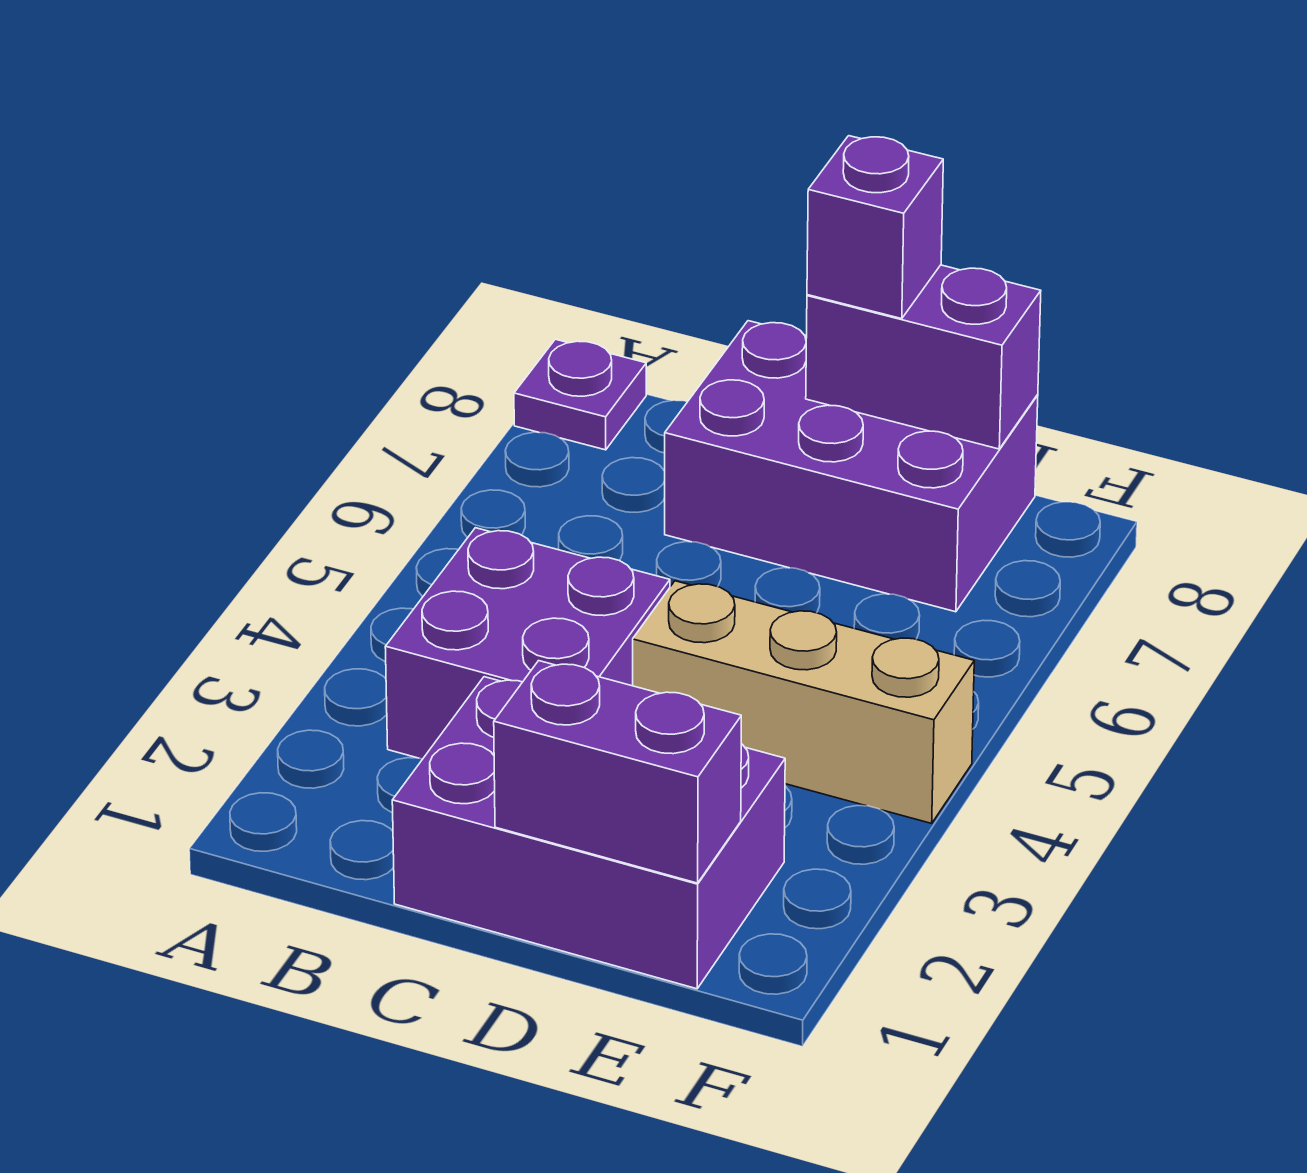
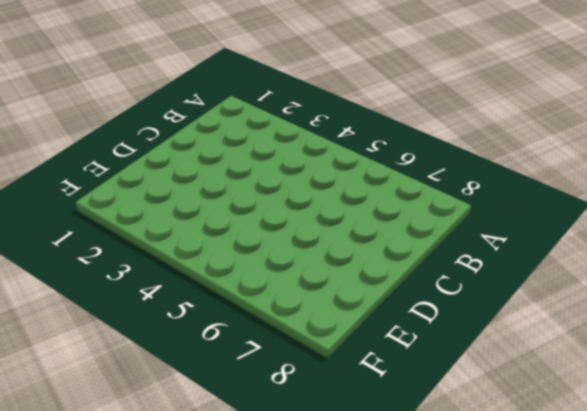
none -> purple plate A8 level 1
none -> purple brick B3:C4 level 1

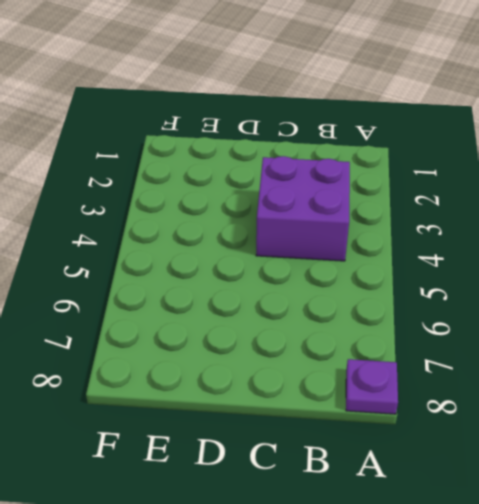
none -> purple brick C1:E2 level 1
none -> purple brick C7:E8 level 1

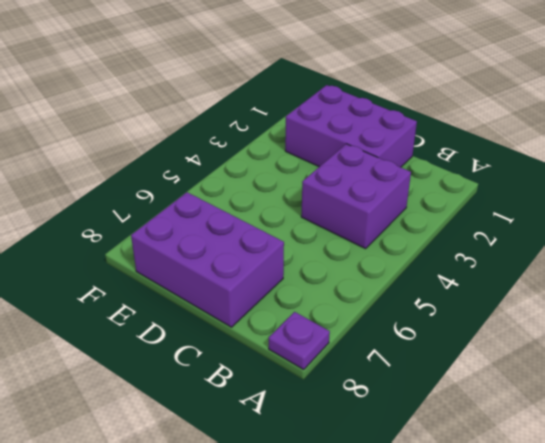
none -> tan brick D4:F4 level 1
none -> purple brick D1:E1 level 2

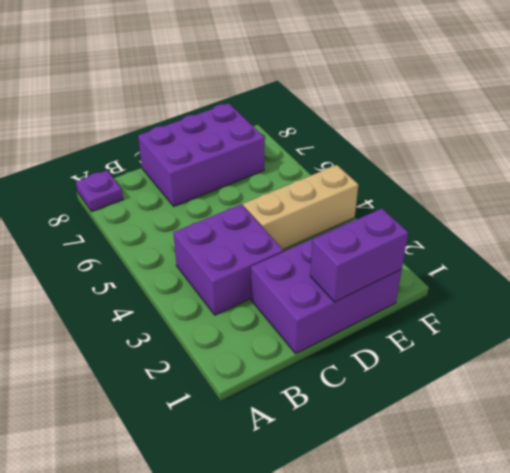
none -> purple brick D8:E8 level 2
none -> purple brick D8 level 3

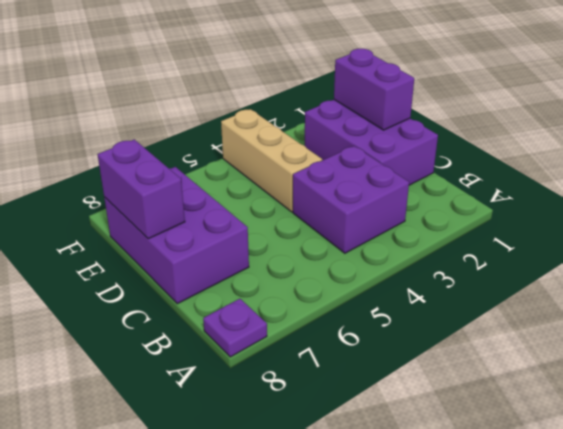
none -> purple brick D8 level 3

